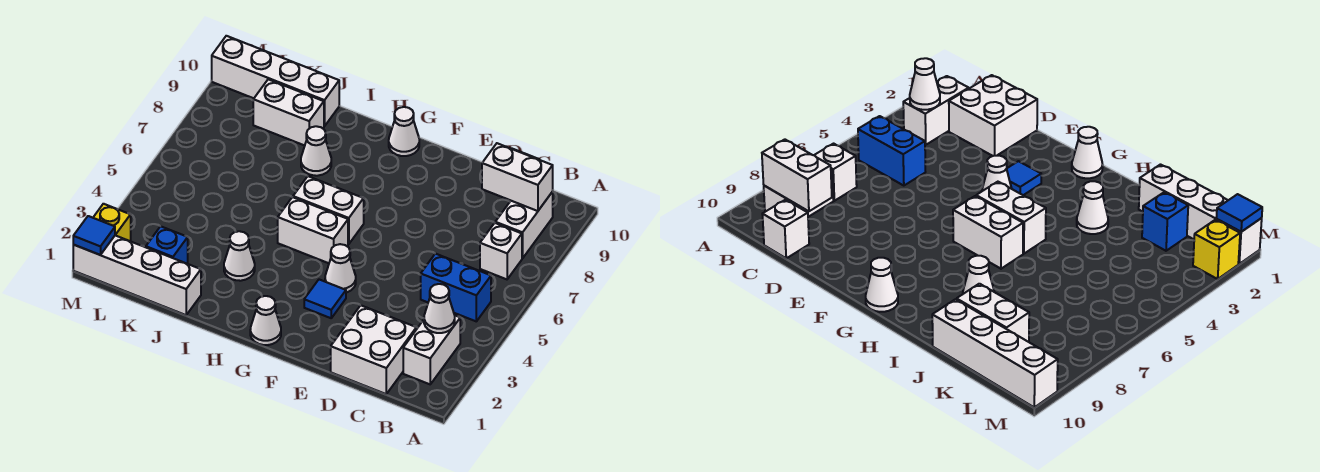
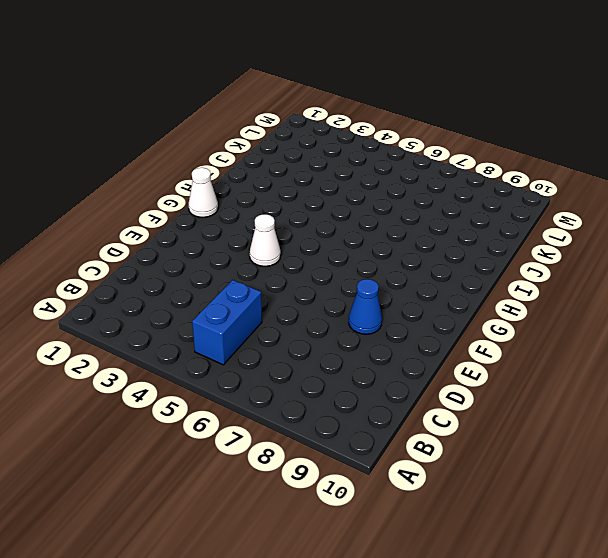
blue cone E8 level 1 -> none
none -> white brick B2:B3 level 1
none -> white brick B7 level 1
none -> white brick B8:B9 level 1

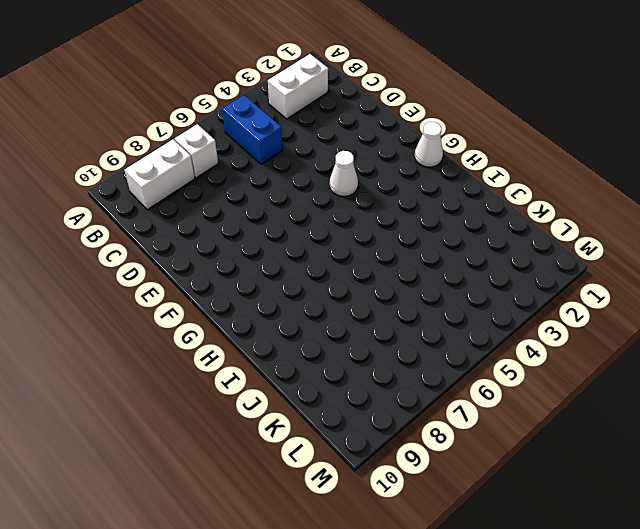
none -> white brick C1:D2 level 1
none -> white brick C10 level 1
none -> blue tile F3 level 1

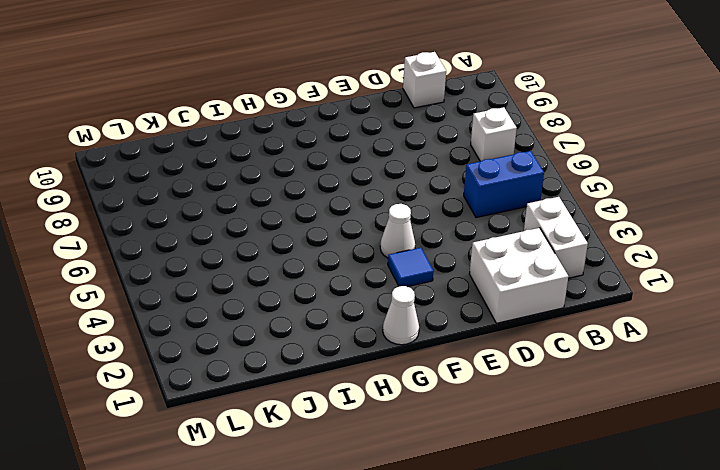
none -> white brick B8:B9 level 1
none -> white brick G5:H5 level 1
none -> white brick G6:H6 level 1

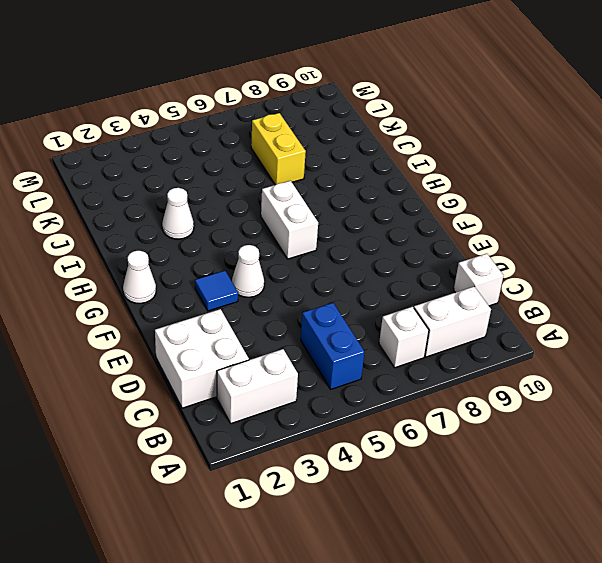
yellow brick J7:K7 level 1 -> none
none -> white brick G5:H5 level 1
none -> white cone G10 level 1
none -> white cone I8 level 1

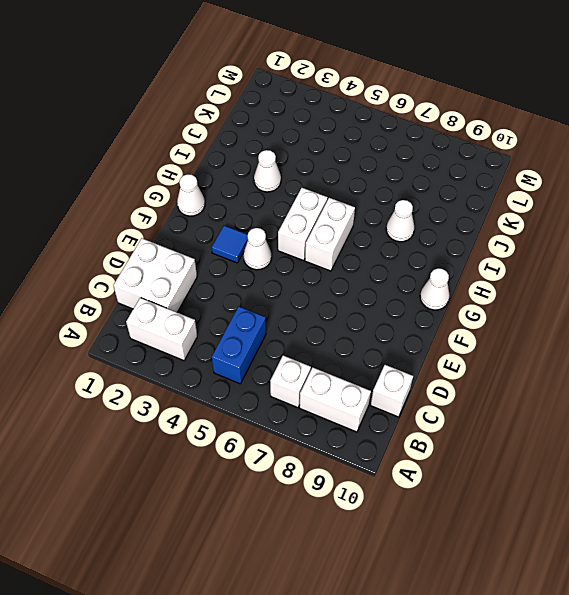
none -> white brick J1:M1 level 1
none -> white brick J9:K9 level 1
none -> white brick J10:M10 level 1

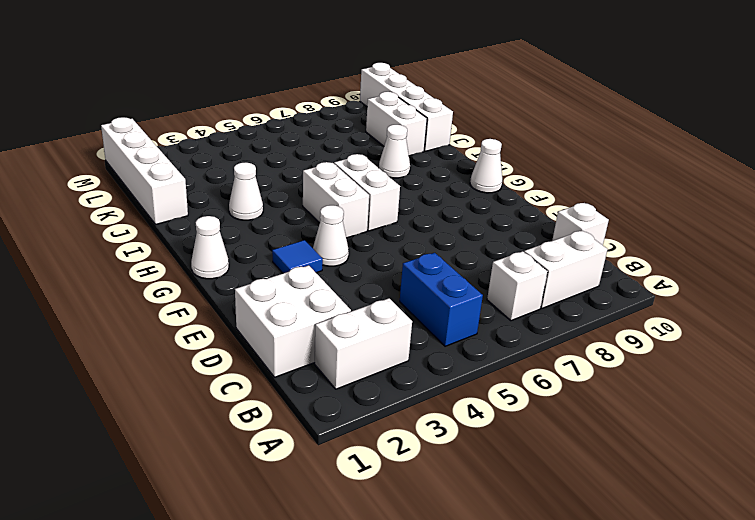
none -> blue brick K2 level 1
none -> yellow brick M2 level 1
none -> white cone B3 level 2

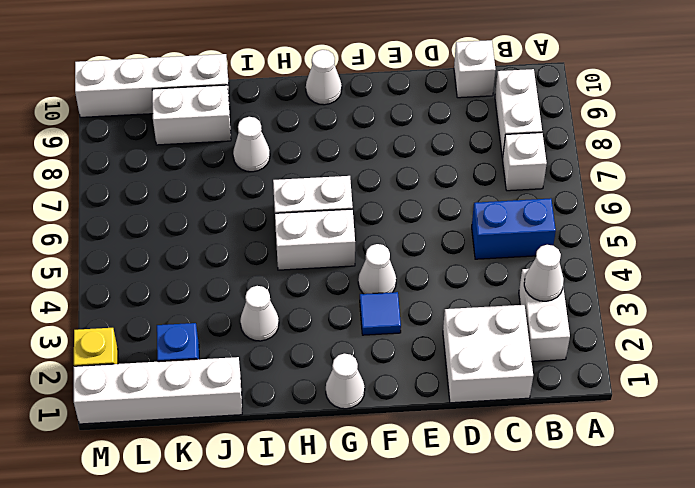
none -> white brick B9:C9 level 2
none -> blue tile M1 level 2

